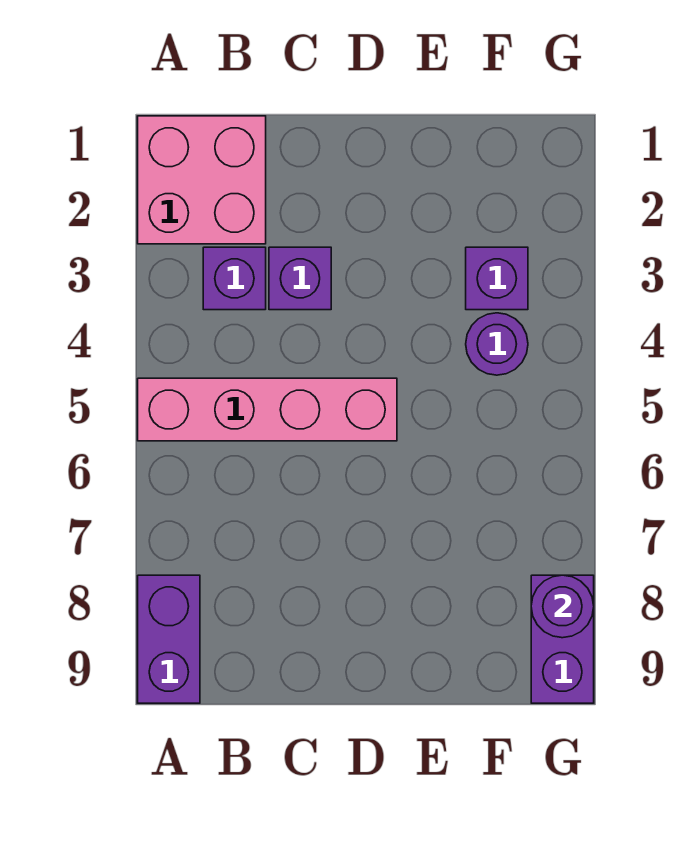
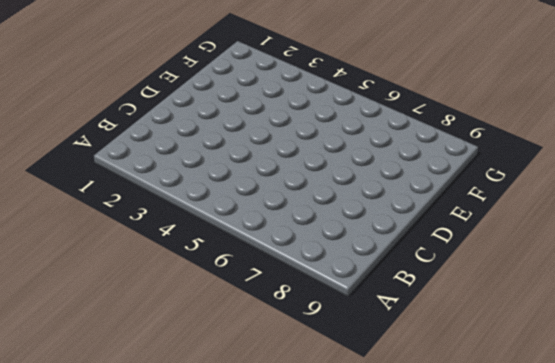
none -> pink brick A1:B2 level 1
none -> pink brick A5:D5 level 1

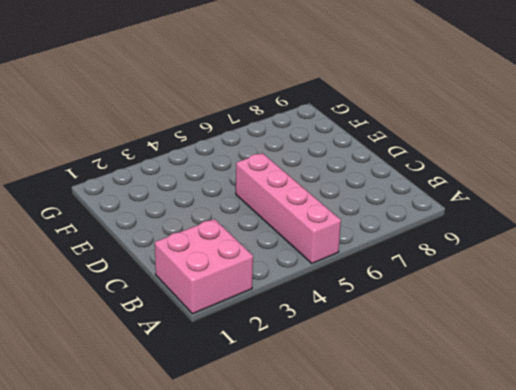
none -> purple brick A8:A9 level 1
none -> purple brick B3 level 1

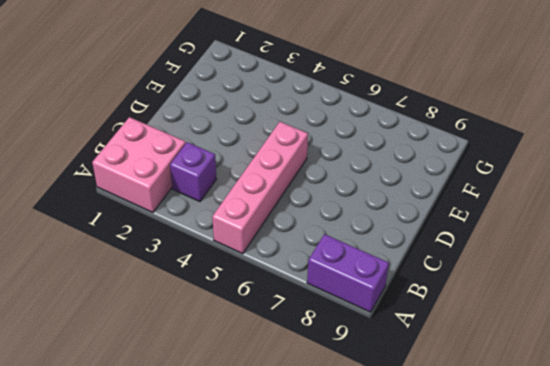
none -> purple brick C3 level 1
none -> purple brick F3 level 1

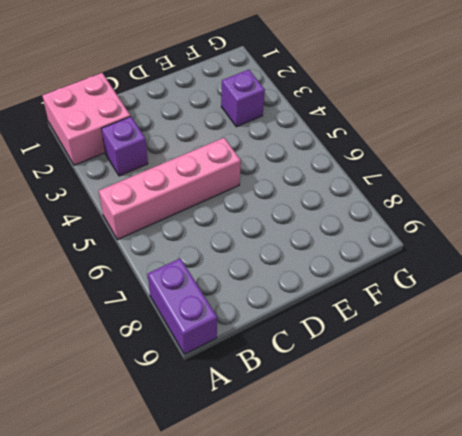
none -> purple brick C3 level 1
none -> purple round brick F4 level 1

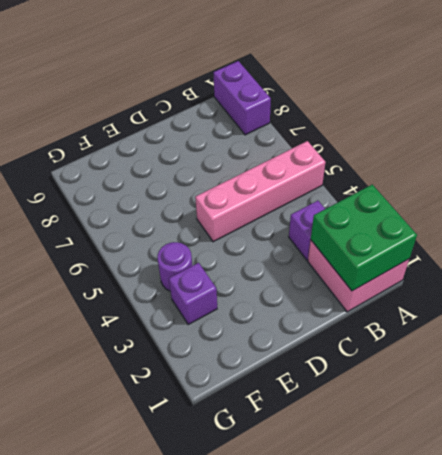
green brick A1:B2 level 2 -> none
none -> purple brick C3 level 1
none -> purple brick G8:G9 level 1

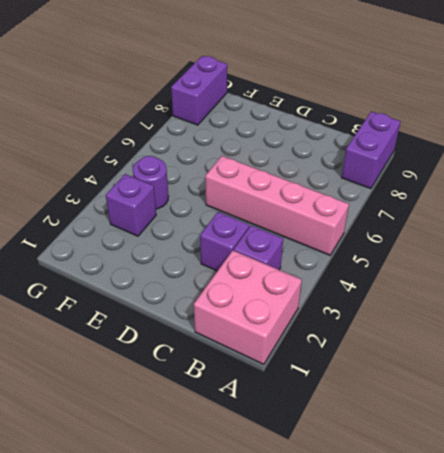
none -> purple round brick G8 level 2

